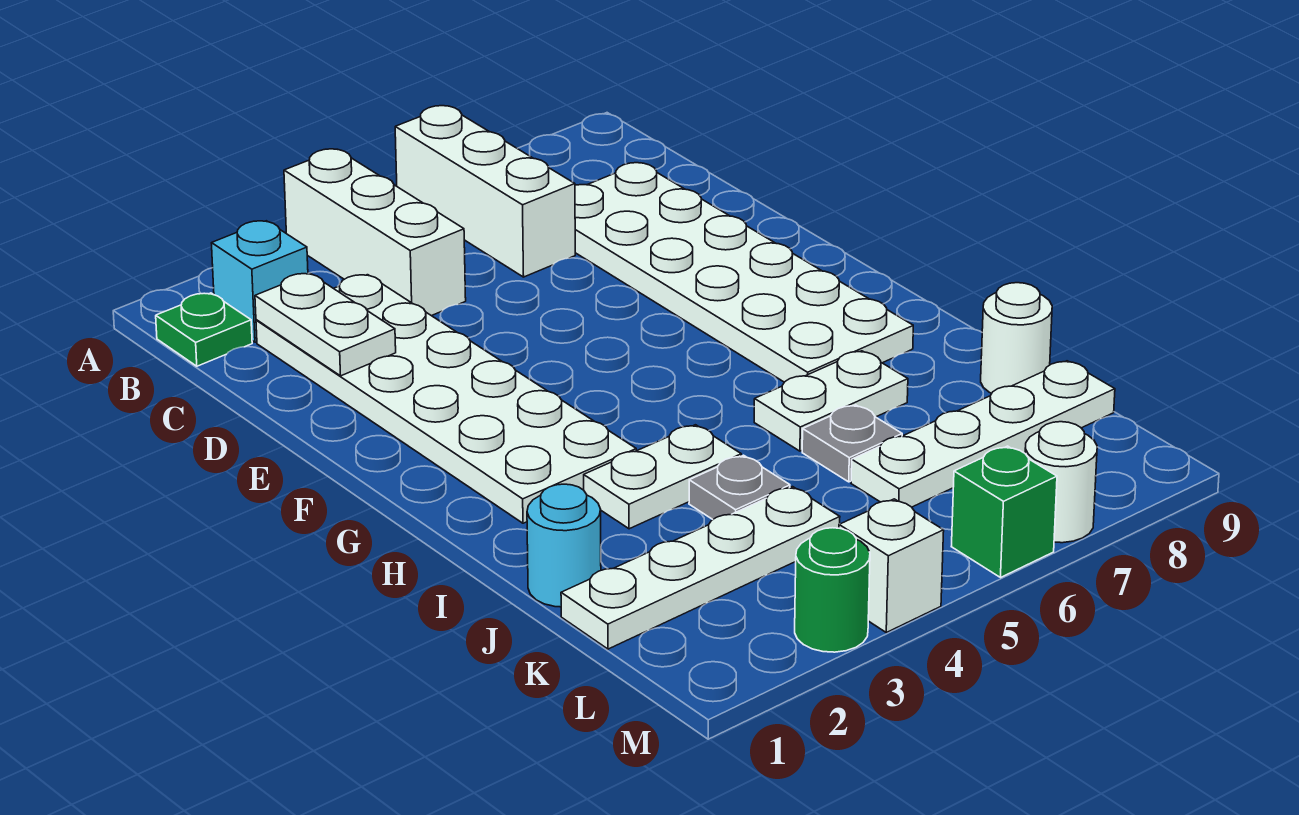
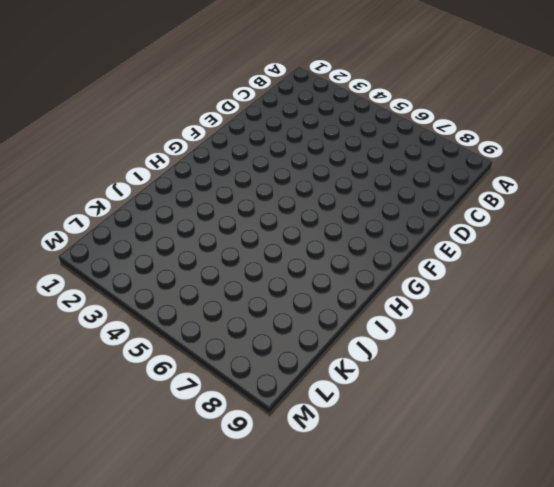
none -> white brick A4:C4 level 1
none -> white brick A6:C6 level 1
none -> green plate B1 level 1

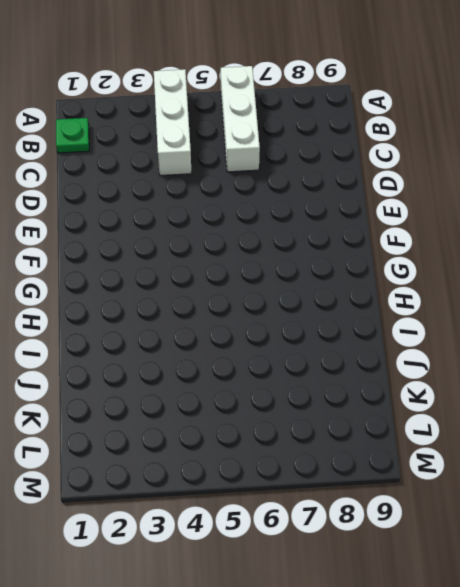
none -> cyan brick B2 level 1
none -> white plate C2:H3 level 1
none -> white plate C7:H8 level 1

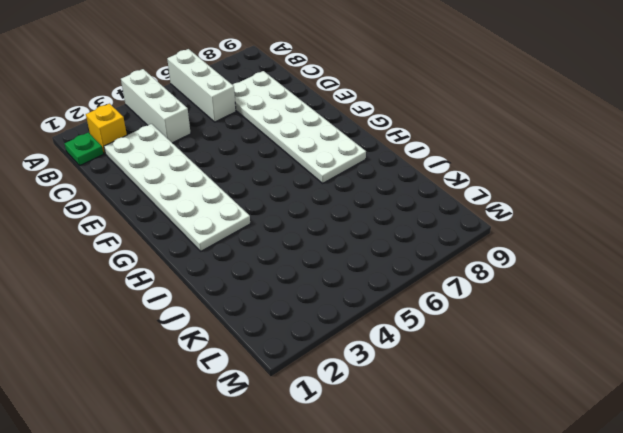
yellow brick B2 level 1 -> cyan brick B2 level 1
none -> white plate I3:I4 level 1
none -> white plate I6:I7 level 1
none -> cyan round brick J1 level 1

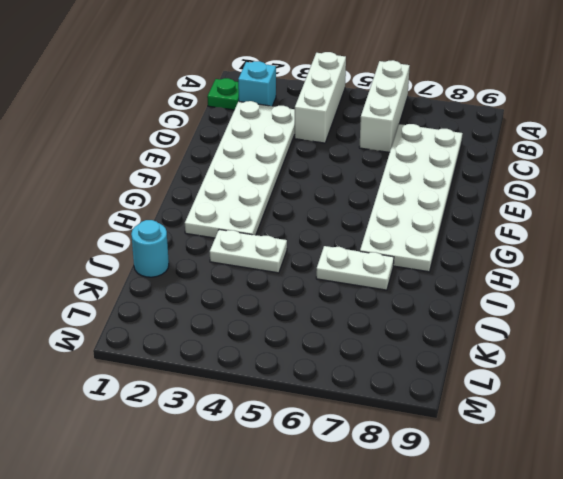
none -> grey plate J4 level 1
none -> grey plate J6 level 1
none -> white round brick J9 level 1

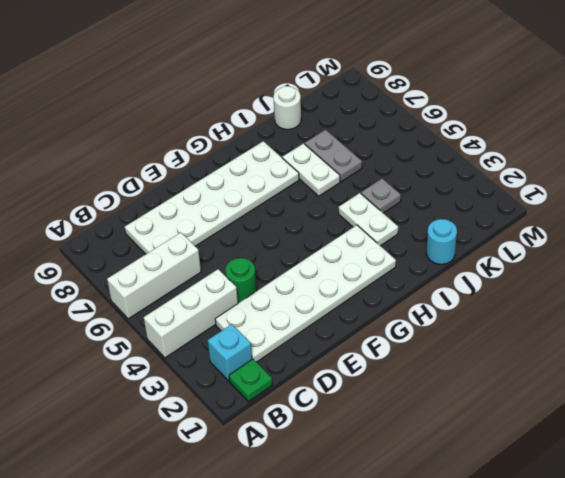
green round brick D4 level 1 -> green round brick M3 level 1
grey plate J6:J7 level 1 -> grey plate J6 level 1
none -> white plate K1:K4 level 1
none -> white plate K6:K9 level 1
none -> white brick M4 level 1

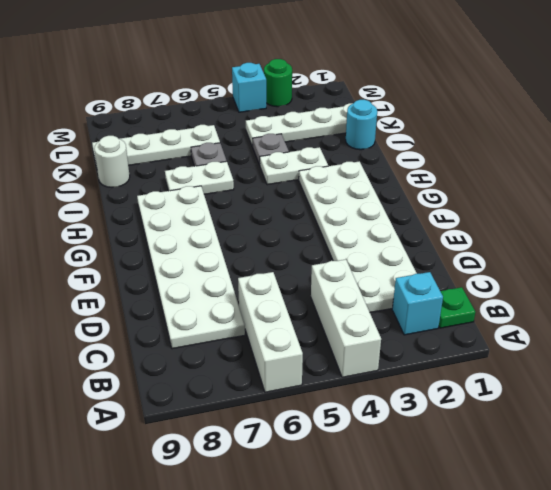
cyan brick M4 level 1 -> white brick M4 level 1
none -> green brick M6 level 1
none -> white round brick M7 level 1
none -> white plate C2:D2 level 2

